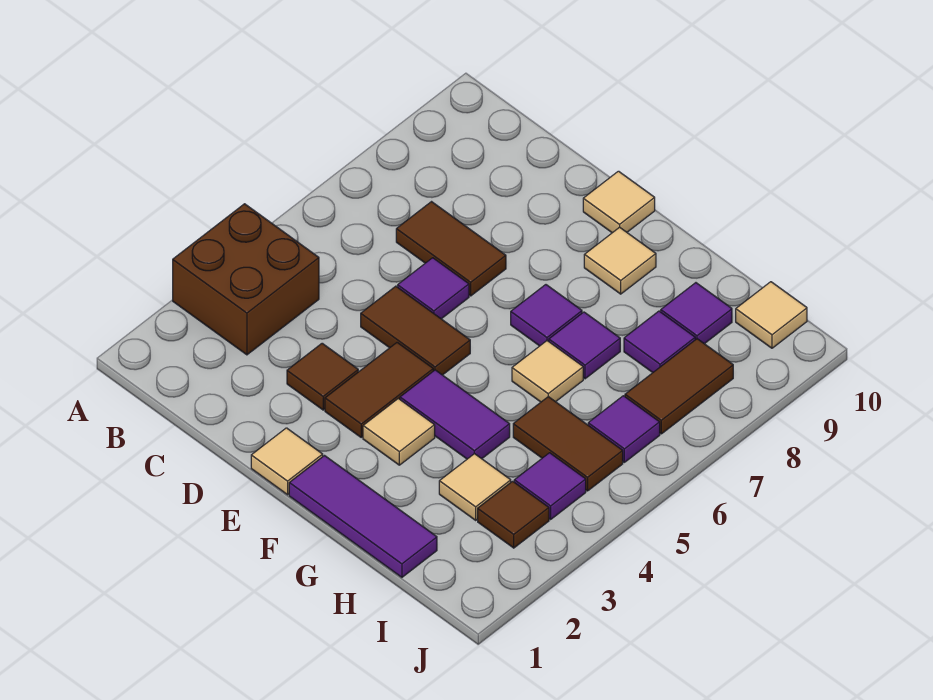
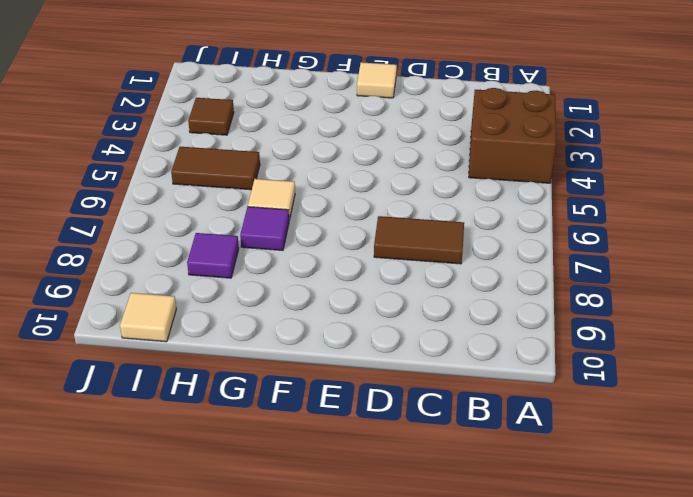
none -> brown tile D3 level 1
none -> brown tile D5:E5 level 1
none -> purple tile D6 level 1

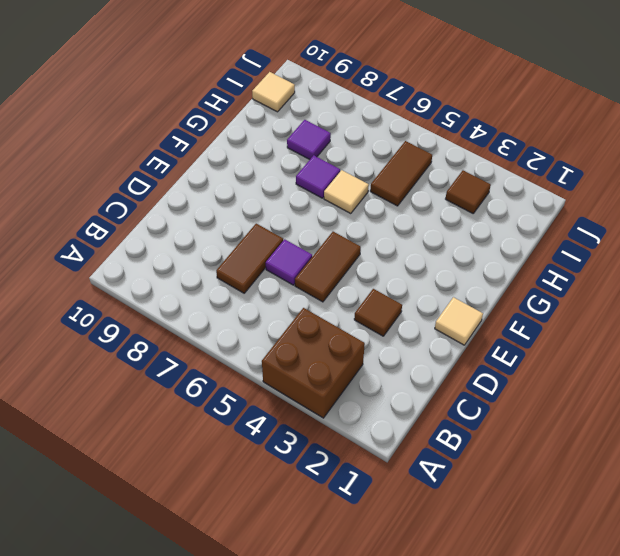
none -> brown tile E3:E4 level 1
none -> tan tile E10 level 1
none -> purple tile F1:H1 level 1

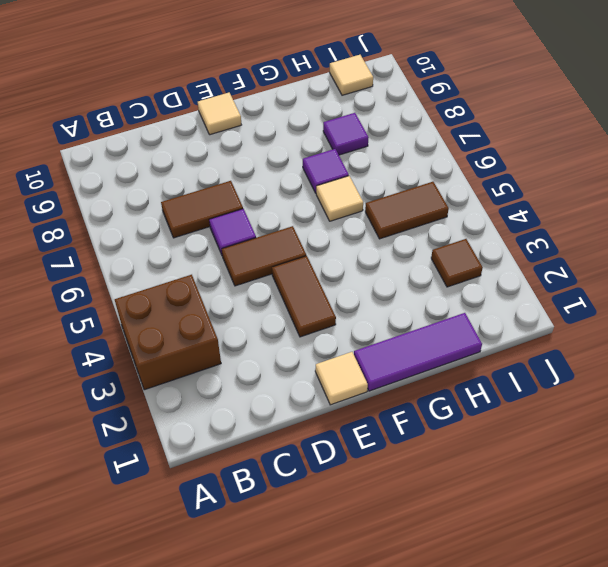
none -> brown tile D3 level 1
none -> tan tile F3 level 1
none -> purple tile F4:G4 level 1

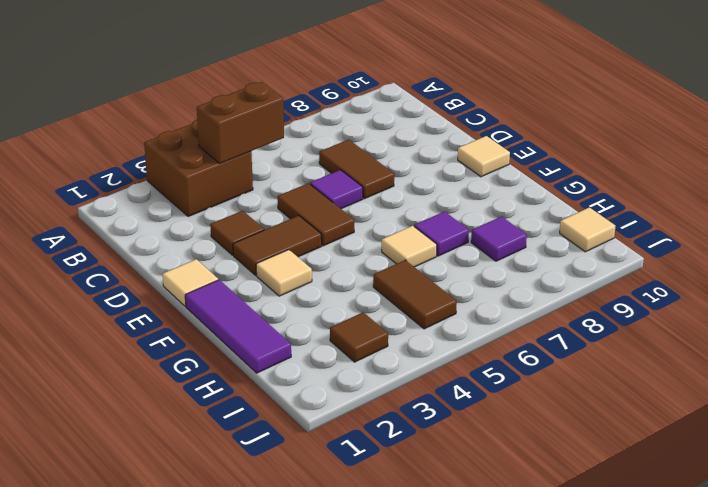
brown brick B4:B5 level 2 -> none
none -> purple tile F4:G4 level 1
none -> purple tile F7 level 1
none -> tan tile F9 level 1

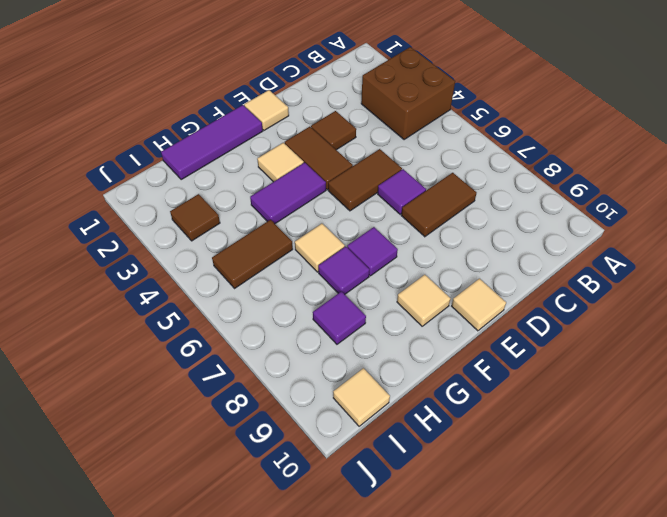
none -> tan tile H3 level 1
none -> purple tile H9 level 1
none -> purple tile I4 level 1

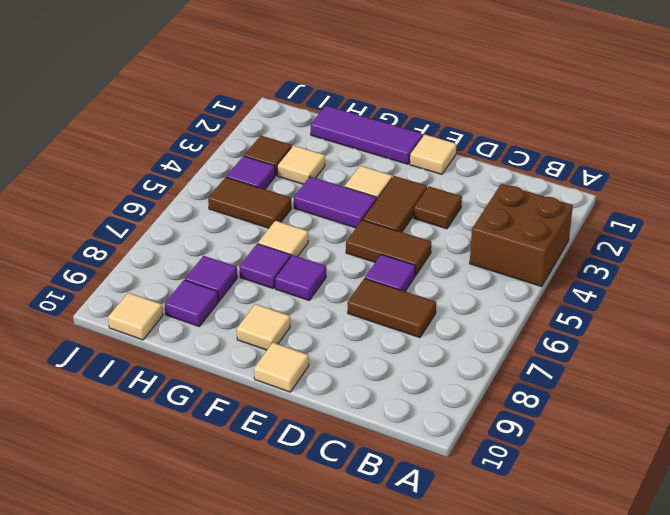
none -> purple tile I6 level 1
none -> brown tile I7:I8 level 1

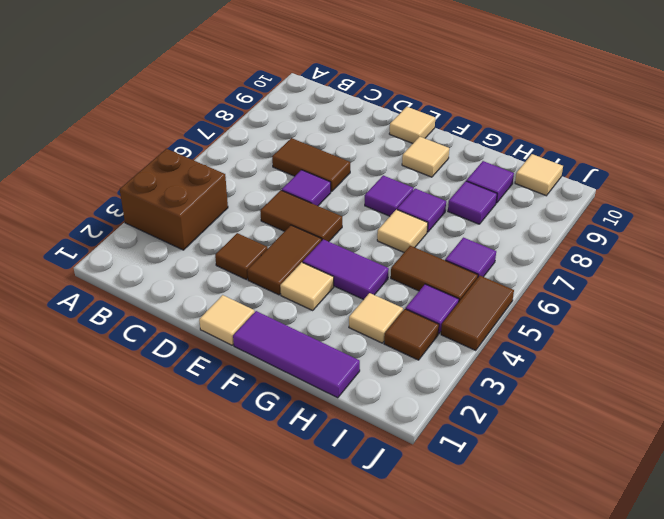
brown tile J4:J5 level 1 -> brown tile I7:I8 level 1

